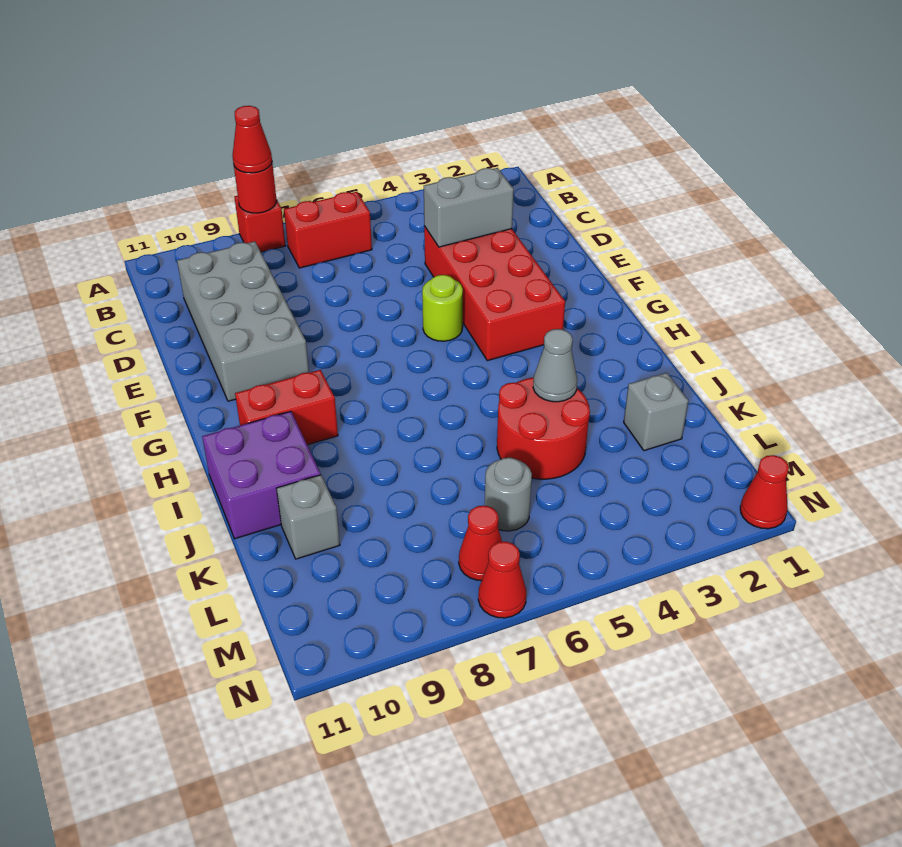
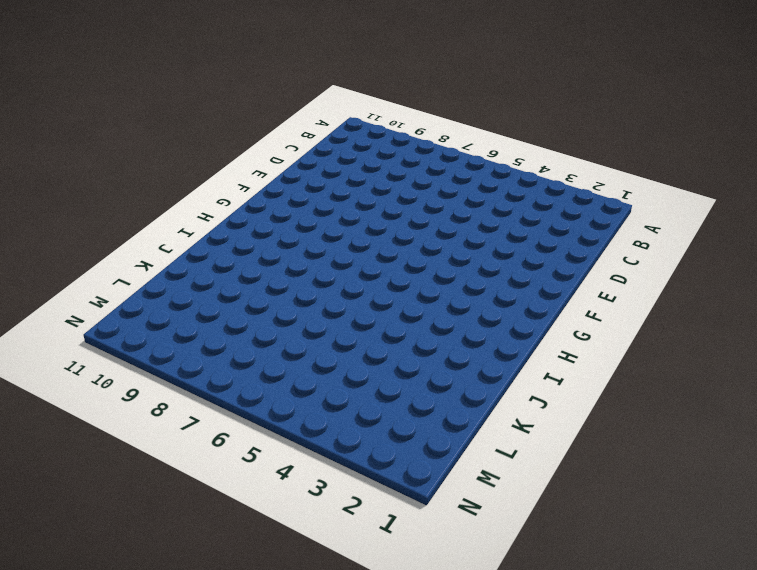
none -> red brick A8 level 1
none -> red brick B6:B7 level 1
none -> grey brick C9:F10 level 1

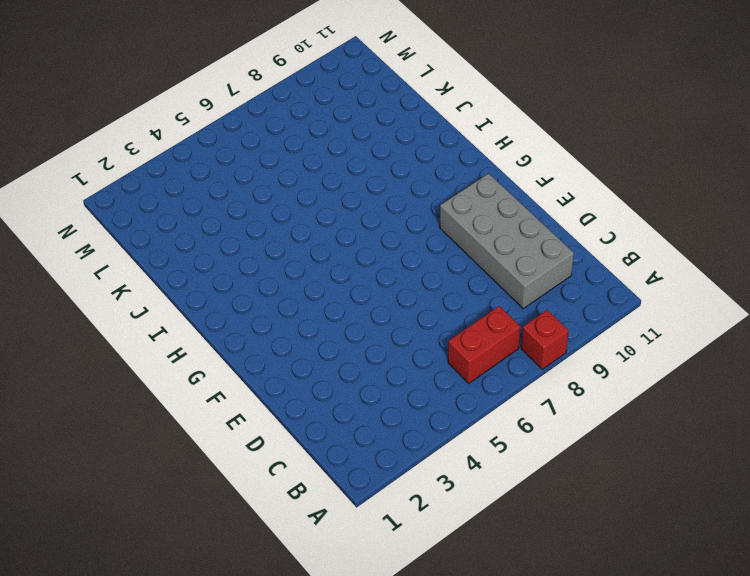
none -> red brick D3:G4 level 1
none -> lime round brick F5 level 1
none -> red brick H9:H10 level 1

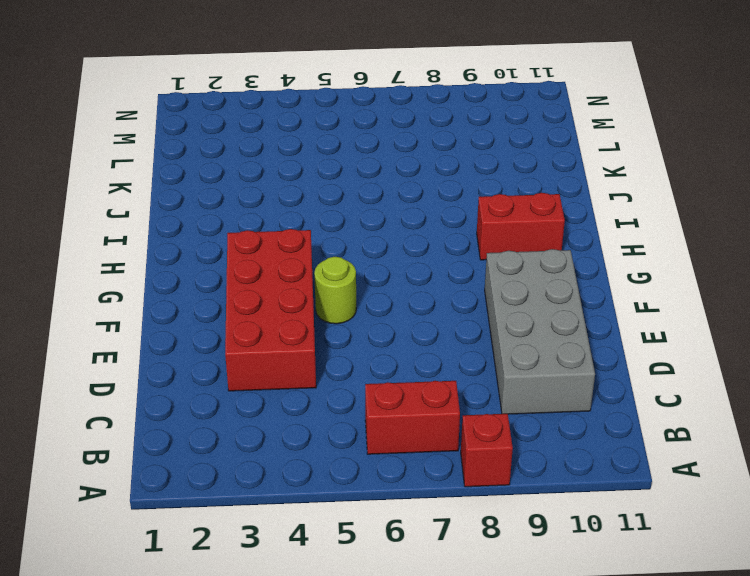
none -> purple brick I10:J11 level 1
none -> red round brick J4:K5 level 1
none -> grey brick K2 level 1

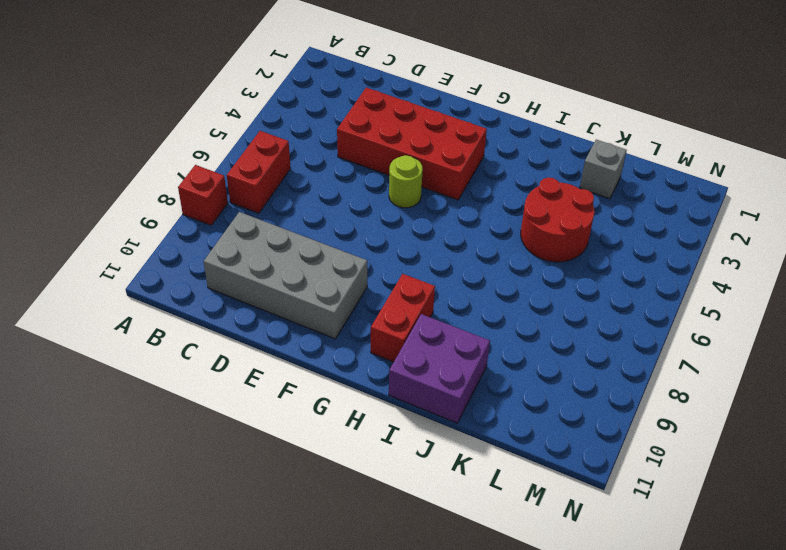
none -> grey brick K10 level 1
none -> grey round brick L6 level 1
none -> red cone M7 level 1

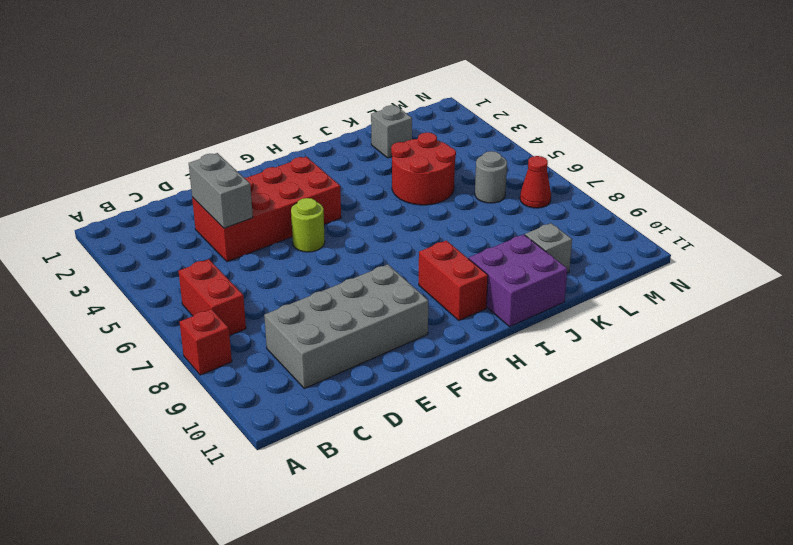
none -> red cone N1 level 1
none -> red cone N7 level 1
none -> red round brick A8 level 2

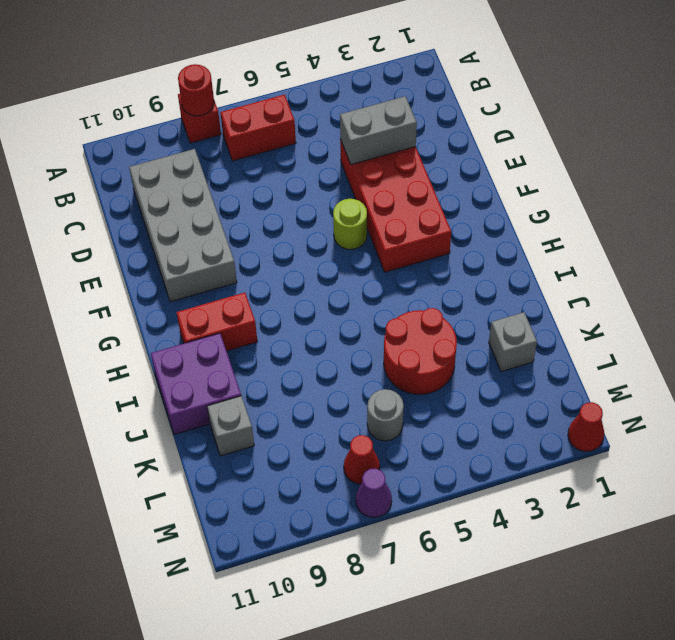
purple cone N7 level 1 -> red cone N7 level 1
none -> grey cone J4 level 2
none -> red cone A8 level 3

